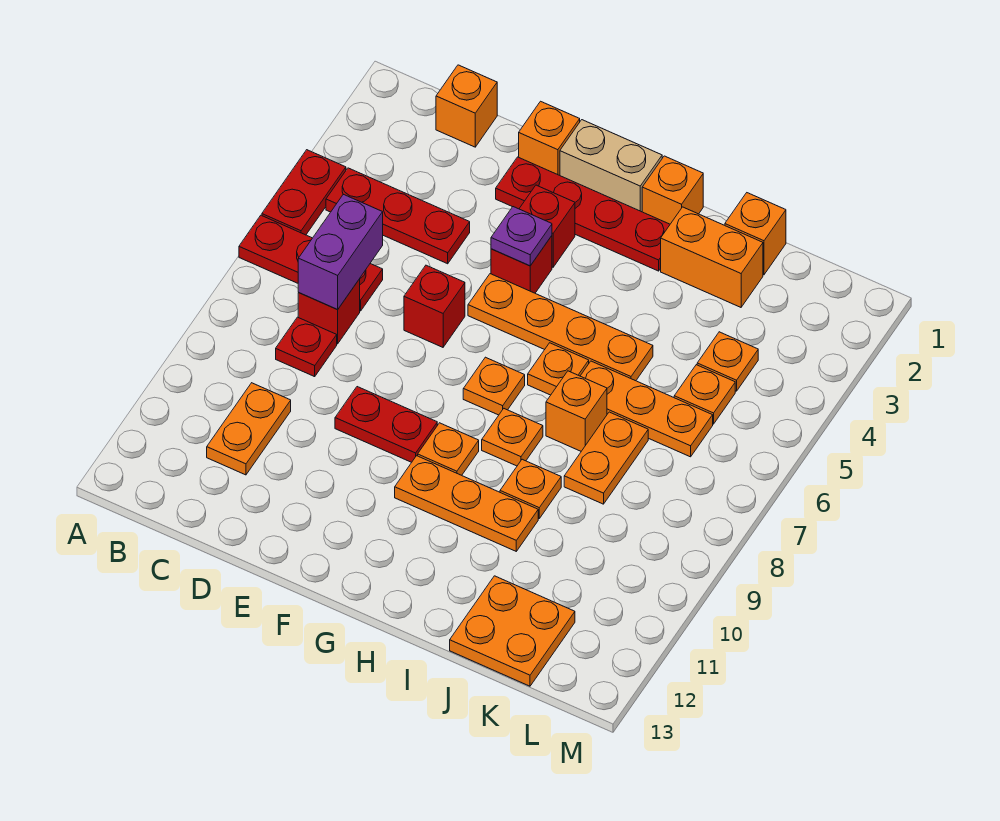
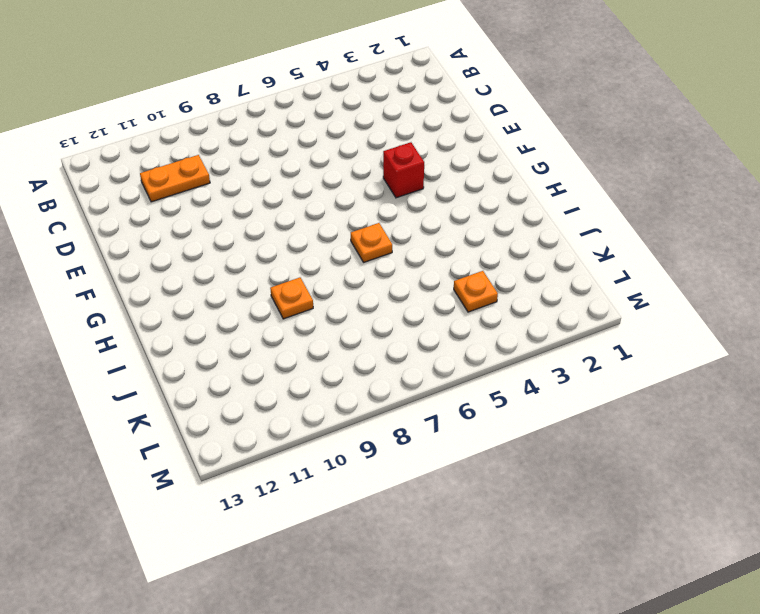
none -> red plate A4:A5 level 1
none -> red plate A6:C6 level 1
none -> red plate B4:D4 level 1
none -> orange brick C1 level 1

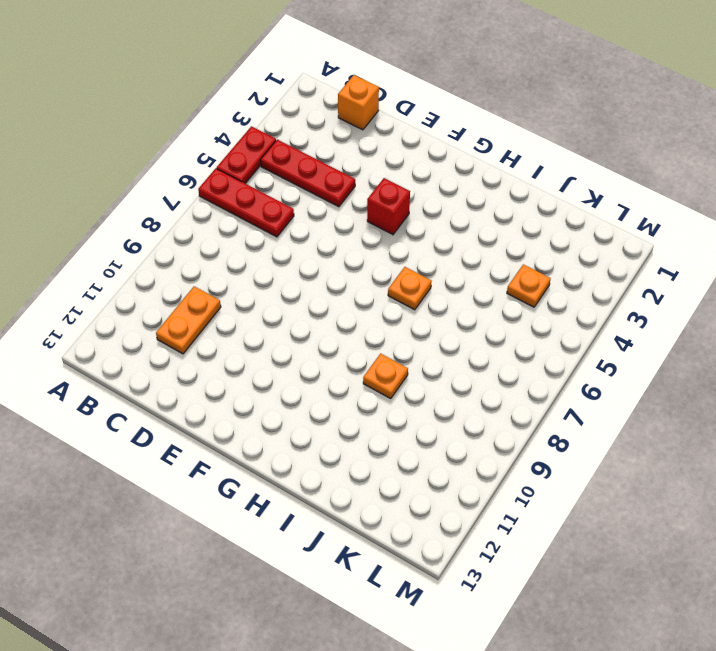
none -> red brick C7 level 1
none -> red plate C8 level 1
none -> orange brick E1 level 1
none -> red plate E2:H2 level 1

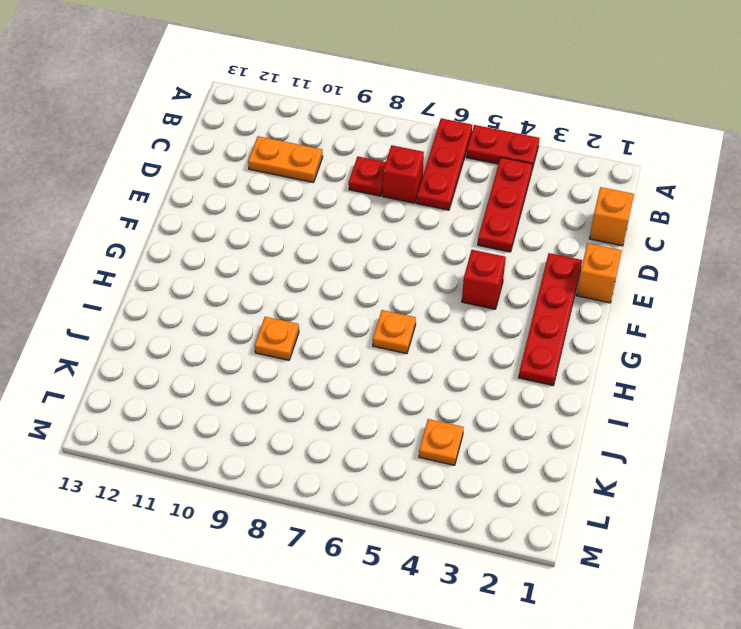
none -> red brick E6 level 1
none -> red plate E9:F9 level 1
none -> tan brick F1:G1 level 1
none -> red brick F3 level 1

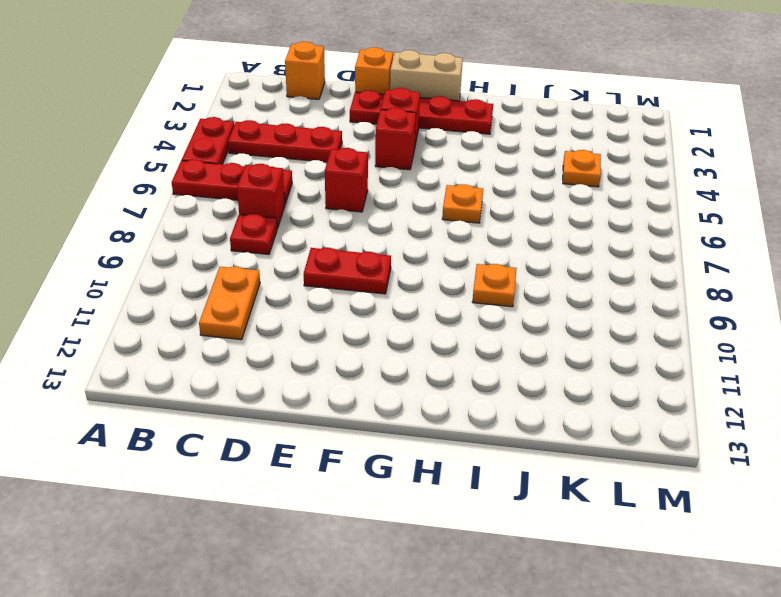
none -> orange plate F5:I5 level 1
none -> orange plate G7 level 1
none -> orange plate G9 level 1
none -> orange plate G10:I10 level 1

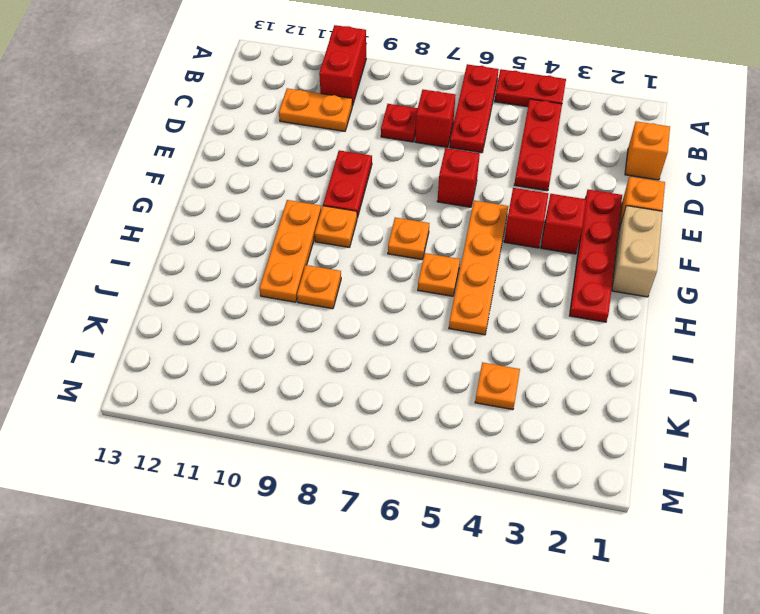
red brick A10:B10 level 1 -> none
none -> orange brick H1 level 1
none -> orange plate H8 level 1
none -> orange brick I2:J2 level 1
none -> orange plate I6:K6 level 1

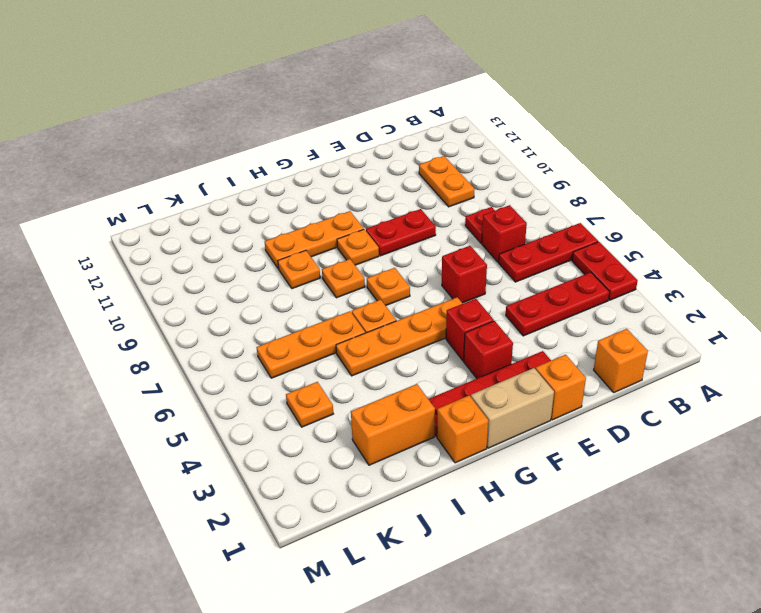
none -> orange brick I7 level 1
none -> orange brick J1 level 1
none -> orange plate J7:J8 level 1
none -> orange plate J12:K13 level 1

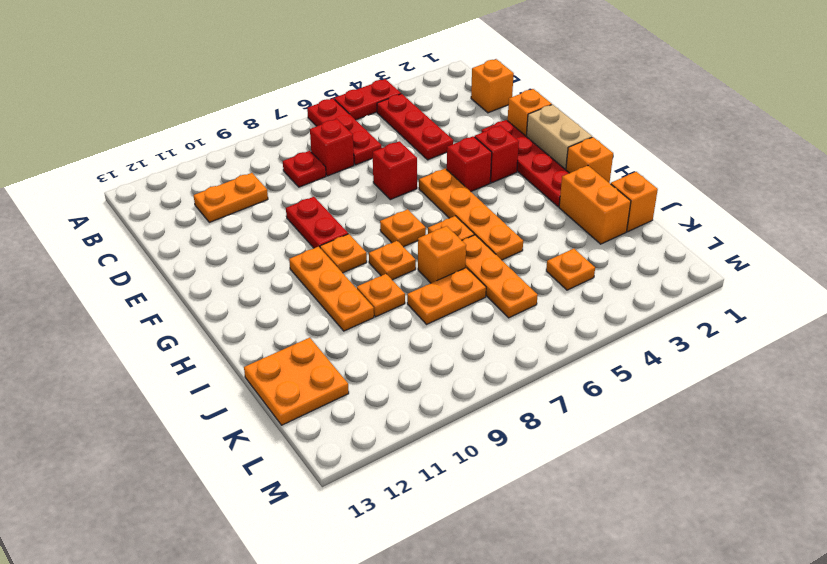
none -> orange plate K5 level 1
none -> purple brick C6:C7 level 2
none -> purple plate F4 level 2

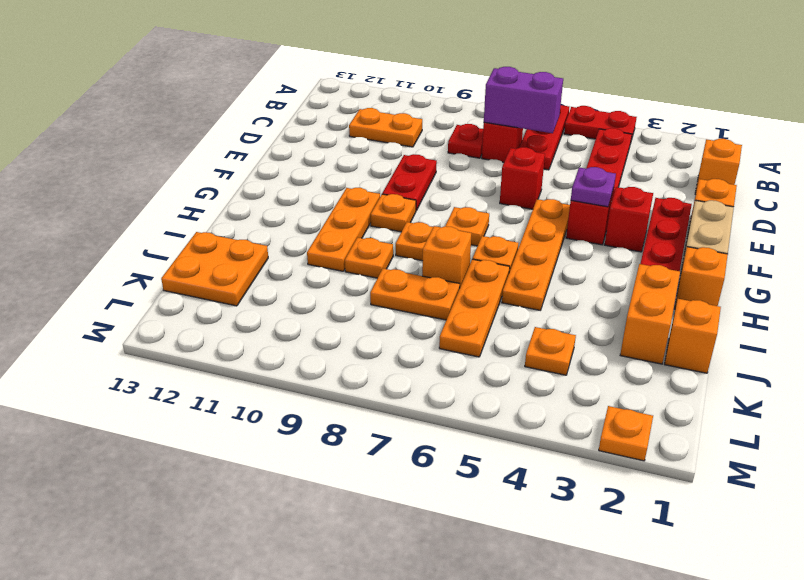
orange plate M2 level 1 -> orange plate K5 level 1

